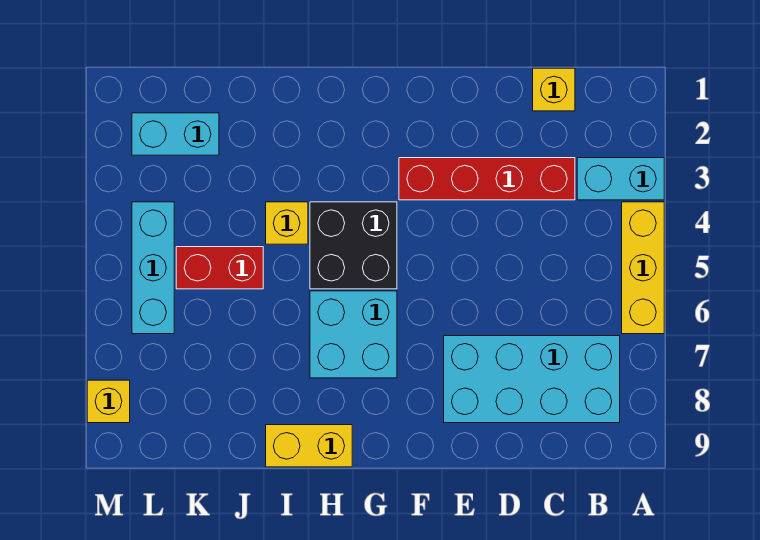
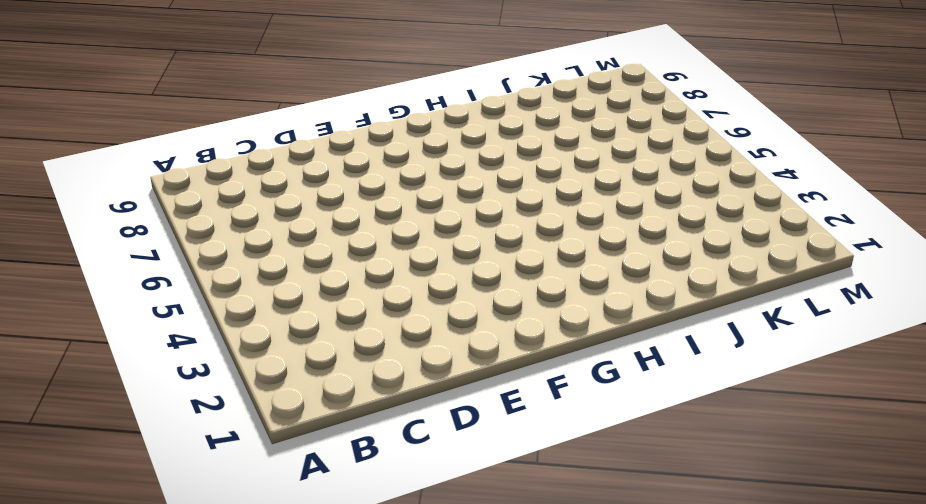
none -> cyan brick A3:B3 level 1
none -> yellow brick A4:A6 level 1
none -> cyan brick B7:E8 level 1

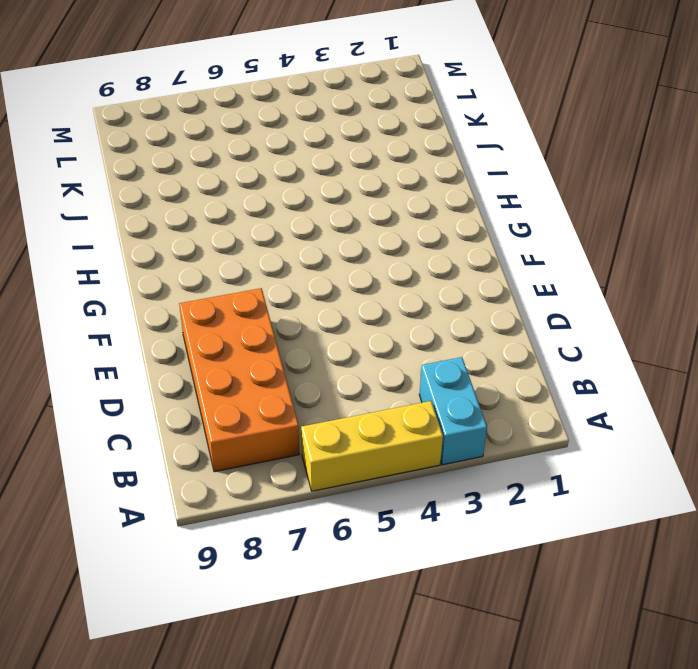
orange brick B7:E8 level 1 -> cyan brick B7:E8 level 1
none -> yellow brick C1 level 1
none -> red brick C3:F3 level 1
none -> black brick G4:H5 level 1

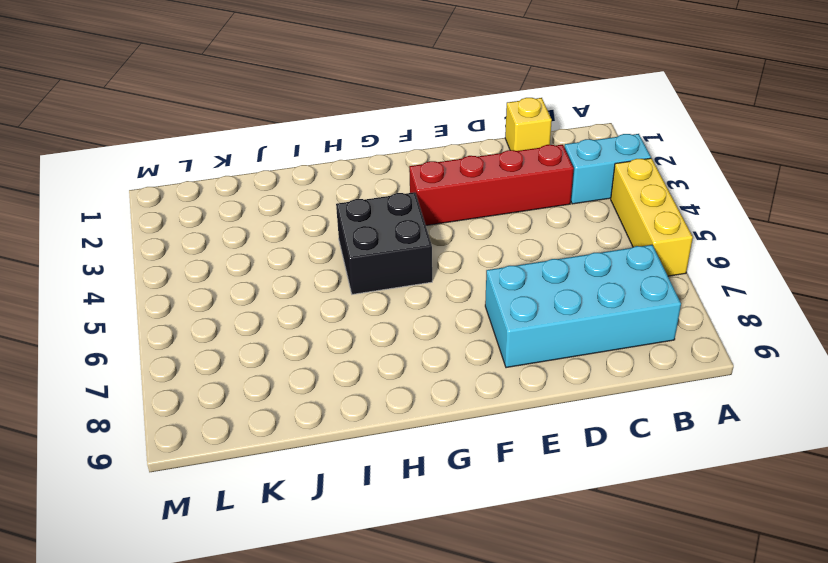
none -> cyan brick G6:H7 level 1
none -> yellow brick H9:I9 level 1
none -> yellow brick I4 level 1

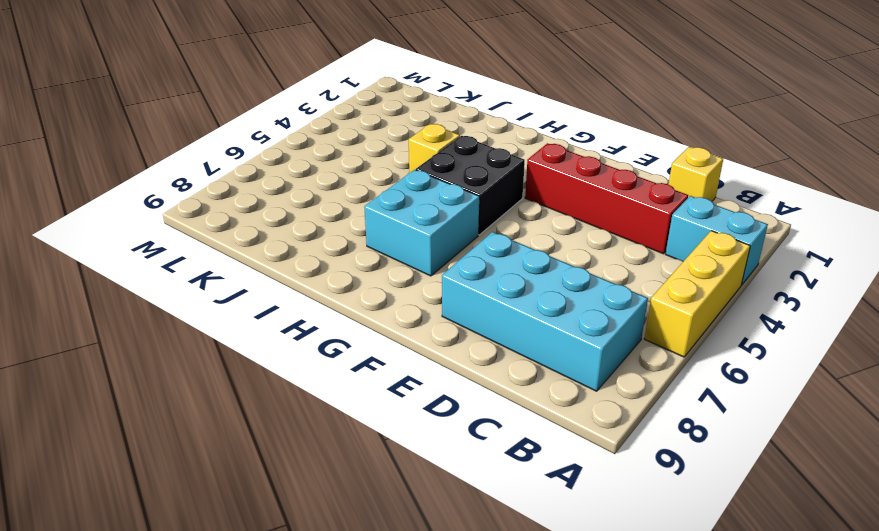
none -> yellow brick H9:I9 level 1
none -> red brick J5:K5 level 1
none -> cyan brick K2:L2 level 1

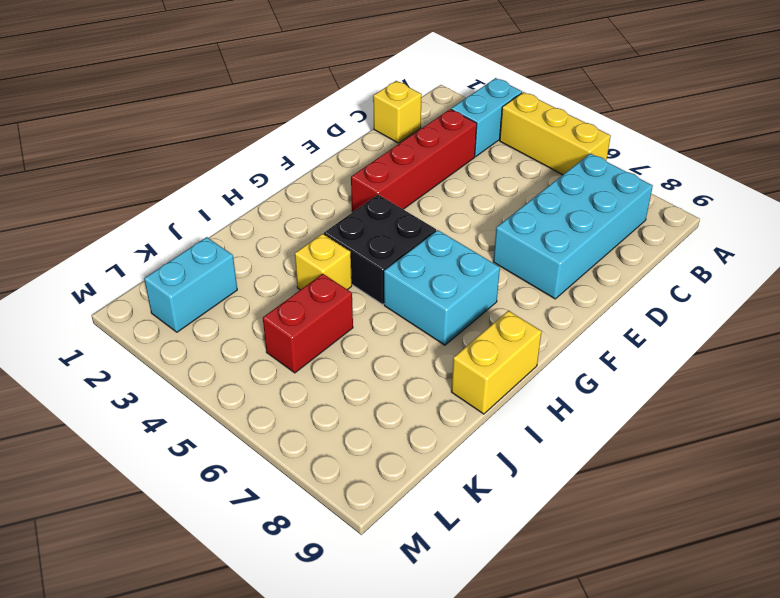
none -> cyan brick L4:L6 level 1
none -> yellow brick M8 level 1

